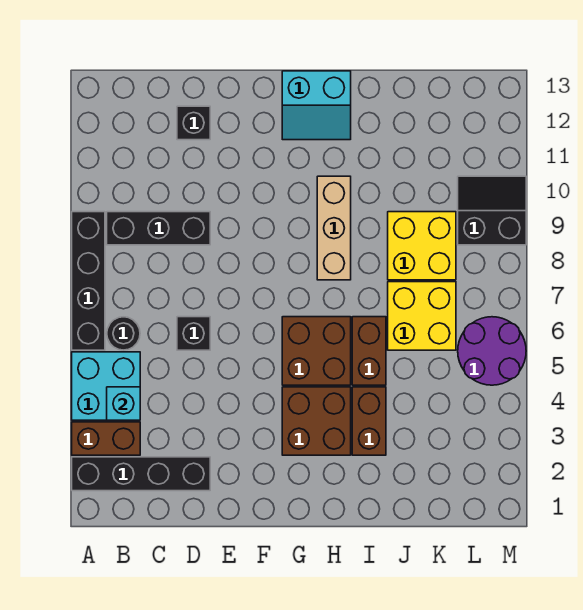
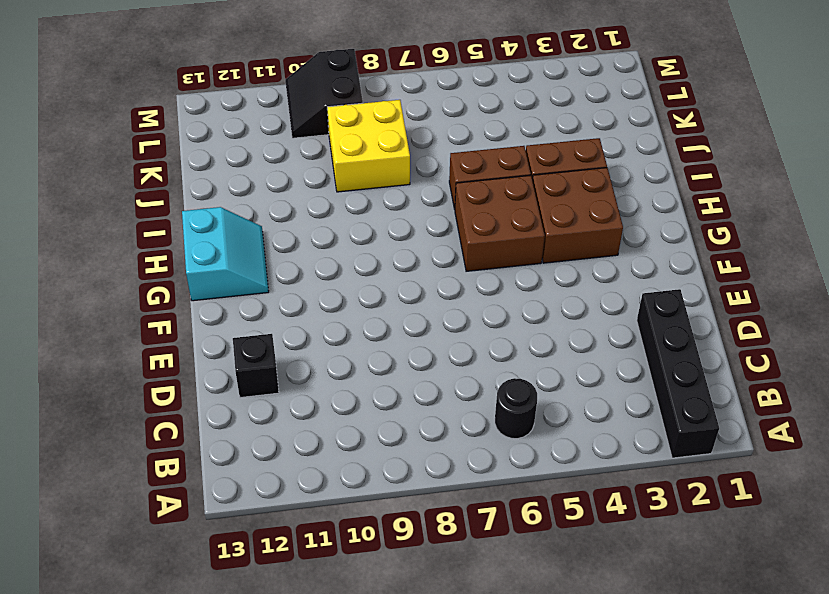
none -> brown brick A3:B3 level 1
none -> cyan brick A4:B5 level 1
none -> black brick A6:A9 level 1

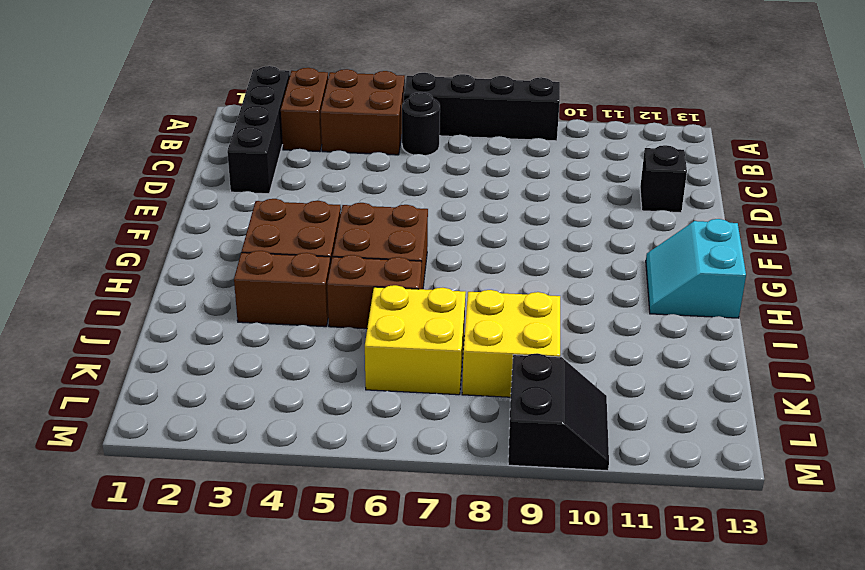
brown brick A4:B5 level 1 -> cyan brick A4:B5 level 1
none -> black brick B9:D9 level 1
none -> black brick D6 level 1
none -> tan brick H8:H10 level 1

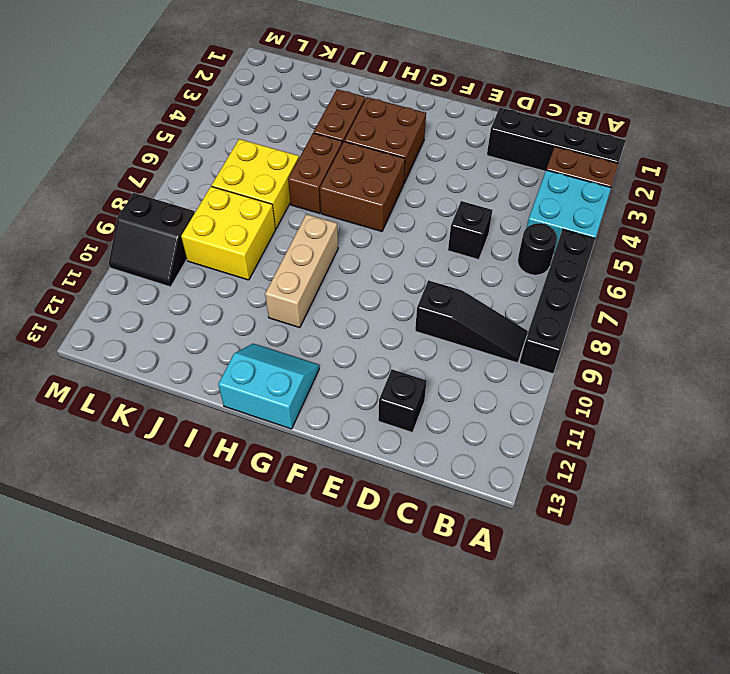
black slope B9:D9 level 1 top D -> black brick B9:D9 level 1
none -> purple round brick L5:M6 level 1
none -> cyan brick B4 level 2

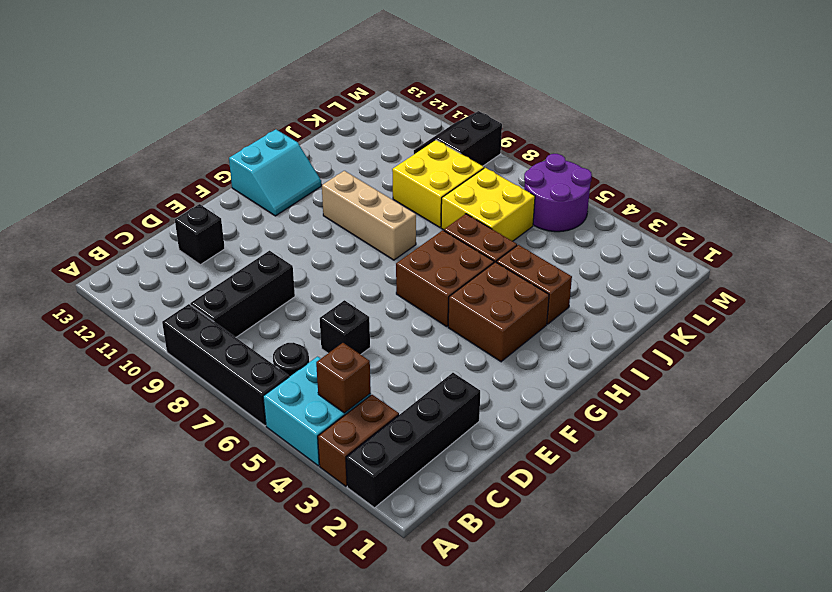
brown brick B4 level 2 -> cyan brick B4 level 2

